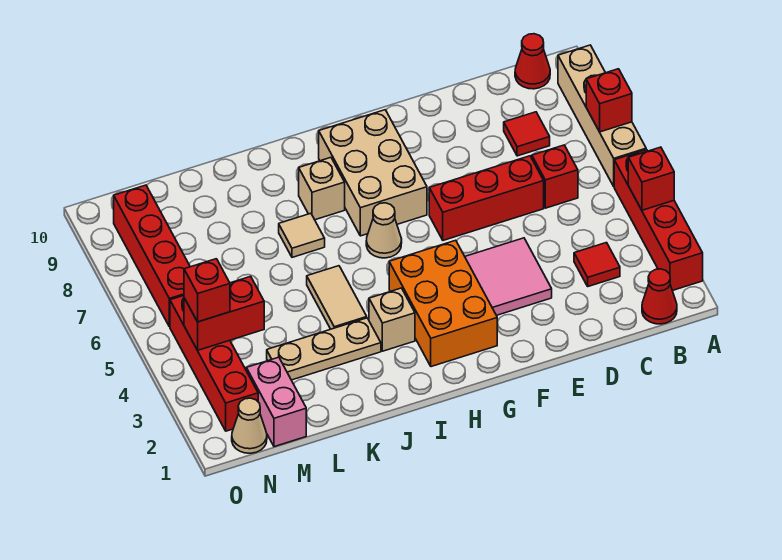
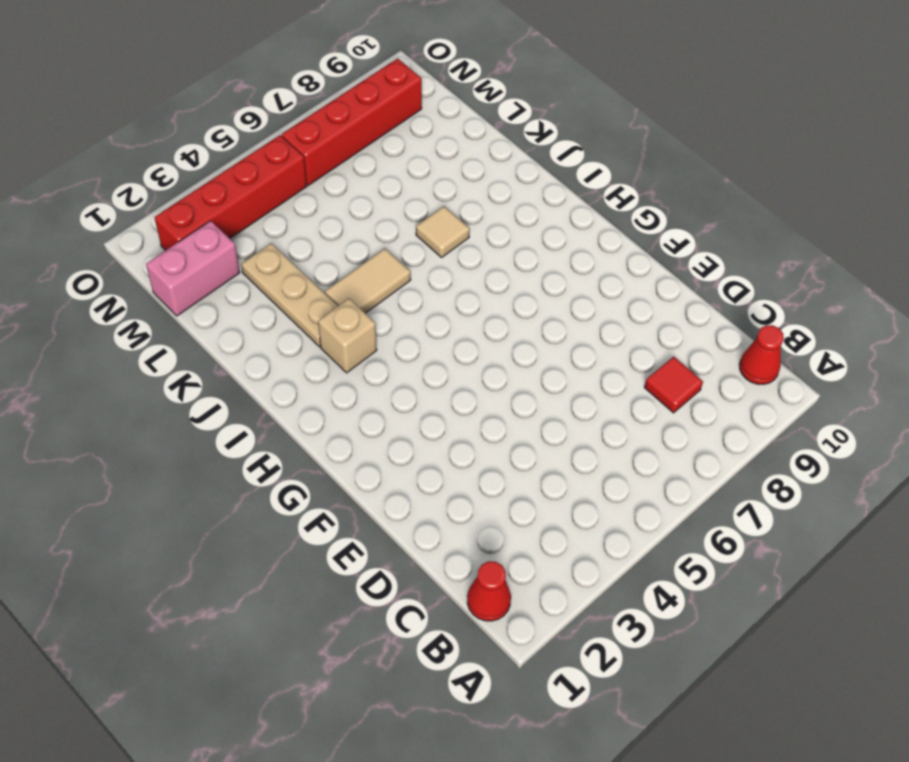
none -> red brick A2:A5 level 1
none -> tan brick A6:A9 level 1
none -> red tile C3 level 1

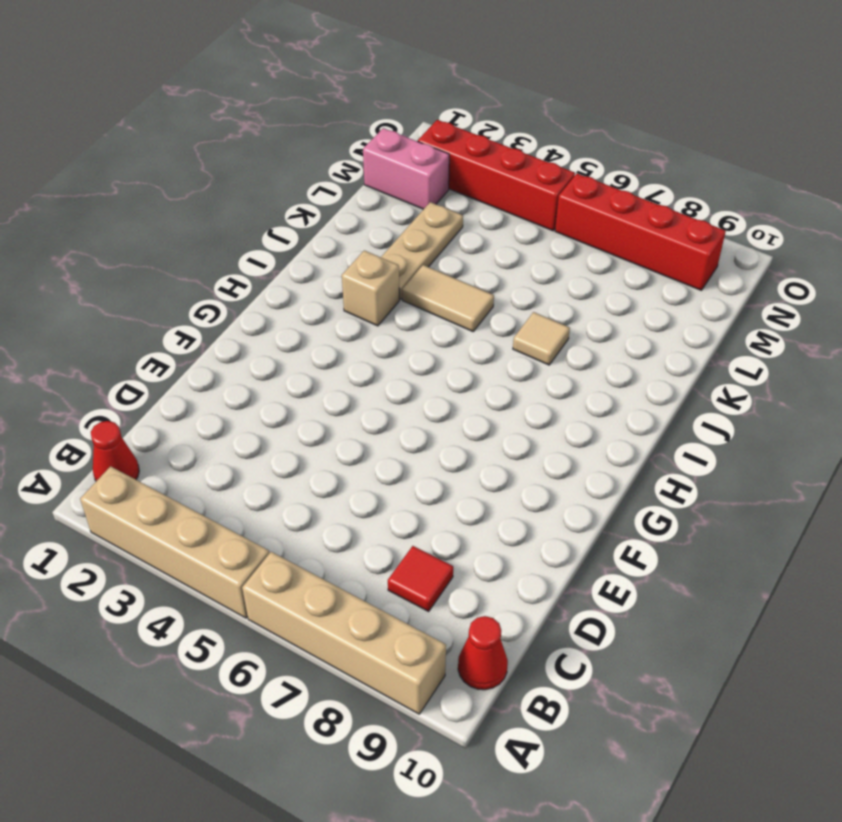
tan brick A2:A5 level 1 -> red brick A2:A5 level 1
none -> red tile C3 level 1
none -> red brick C6 level 1
none -> red brick D6:F6 level 1

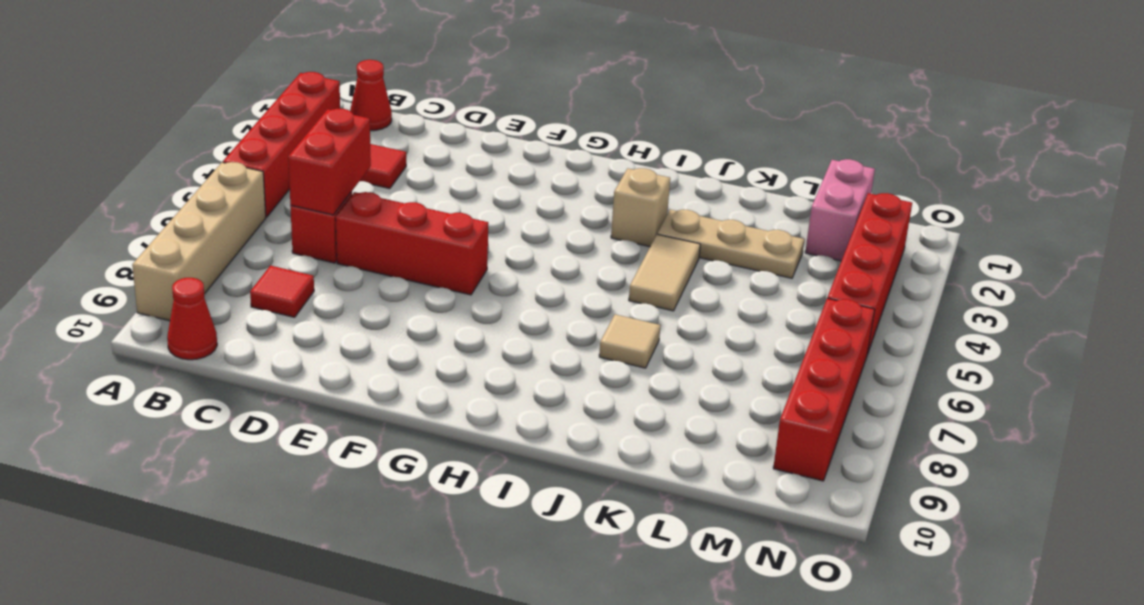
red brick C5:C6 level 2 -> red brick M4:N4 level 2
none -> pink tile E3:F4 level 1
none -> orange brick G2:H4 level 1
none -> tan brick G7:H9 level 1

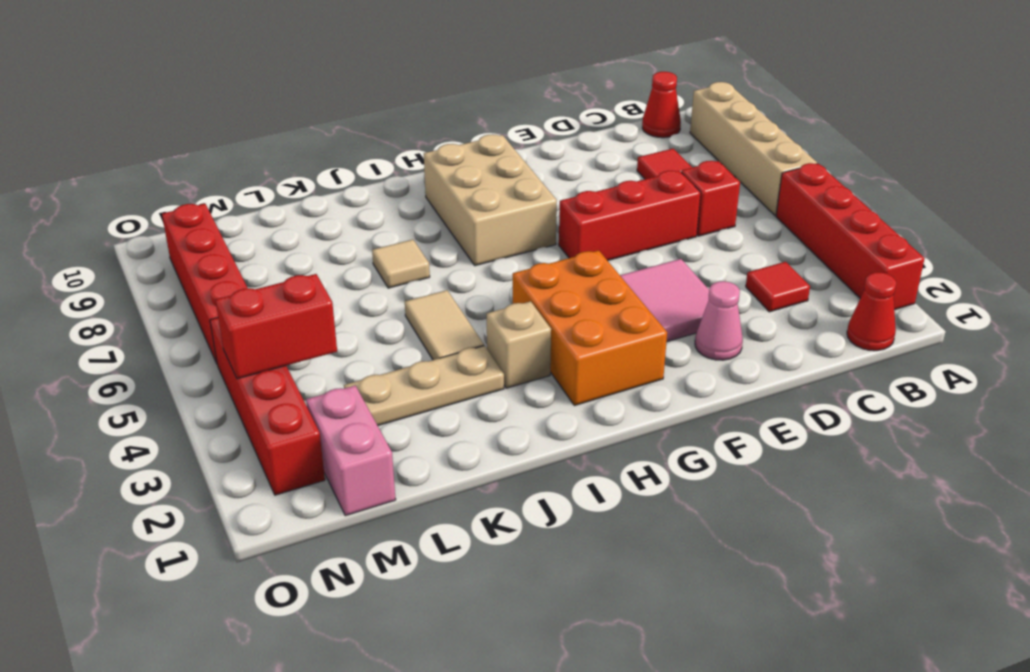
pink cone E2 level 1 -> none
none -> tan cone H6 level 1
none -> tan brick I8 level 1
none -> tan cone N1 level 1

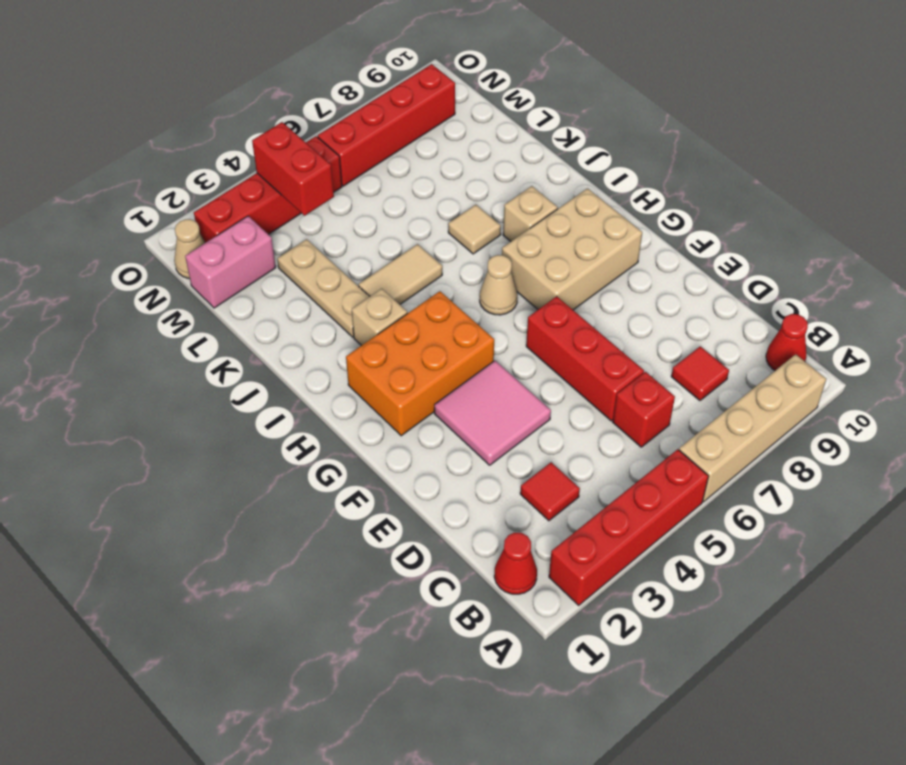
none -> red brick A4 level 2
none -> red brick A7 level 2
none -> red brick N4 level 3

